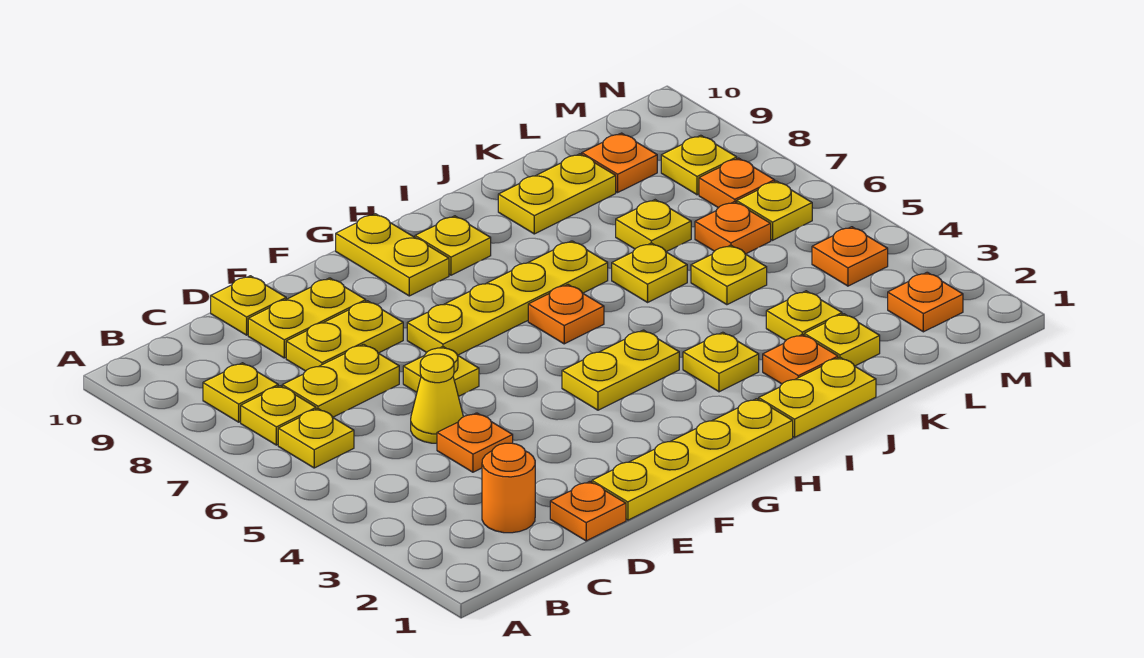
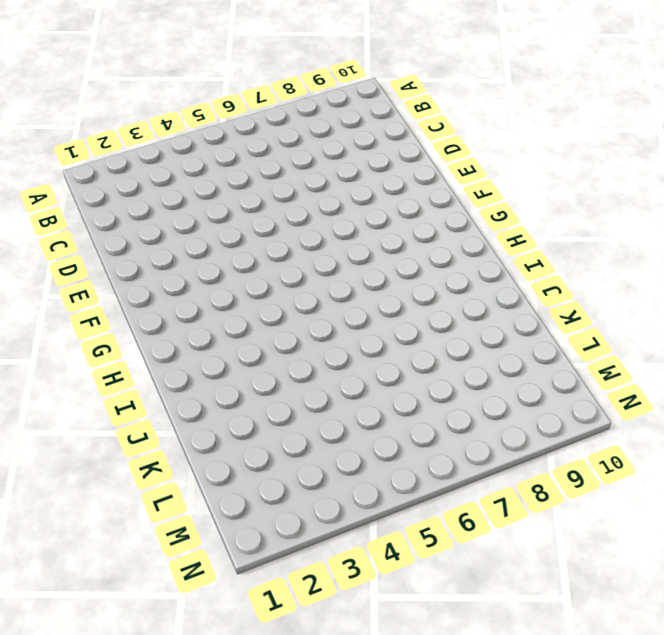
none -> yellow plate B6 level 1
none -> yellow plate B7 level 1
none -> yellow plate B8 level 1
none -> orange round brick C2 level 1

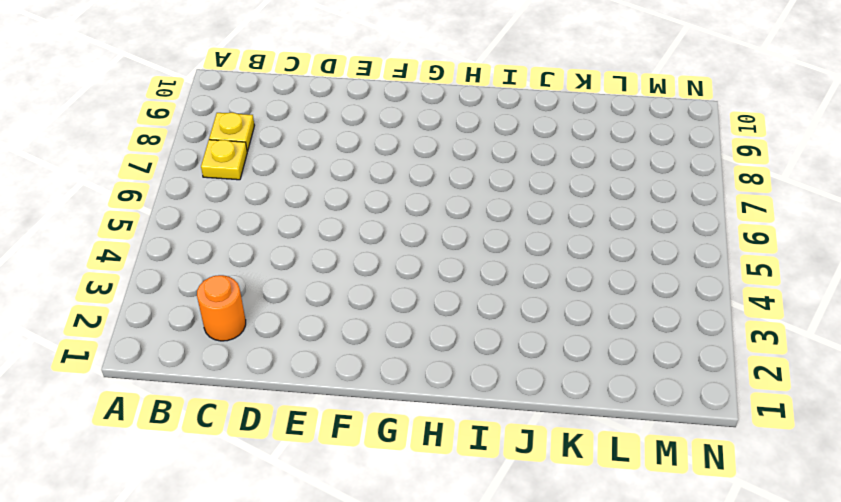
none -> yellow plate B6 level 1
none -> yellow plate C7:D7 level 1
none -> orange plate D1 level 1
none -> orange plate D4 level 1

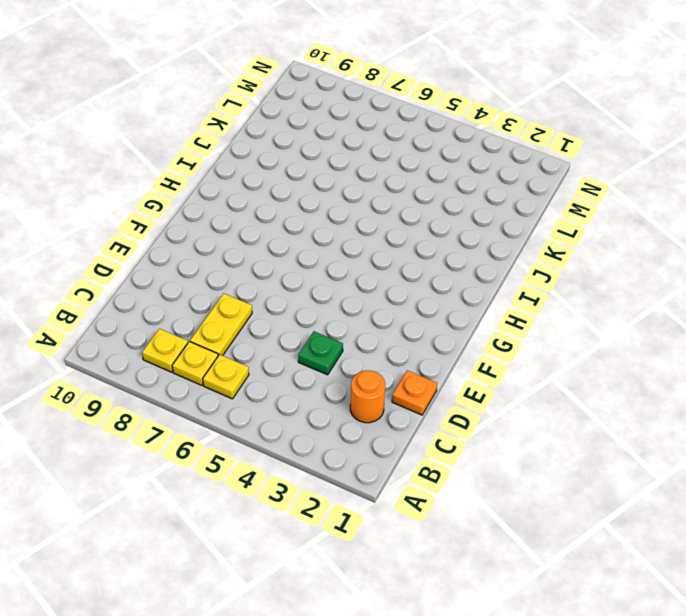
green plate D4 level 1 -> orange plate D4 level 1
none -> yellow cone D5 level 1
none -> yellow plate D8:E8 level 1
none -> yellow plate D9:E9 level 1
none -> yellow plate D10 level 1

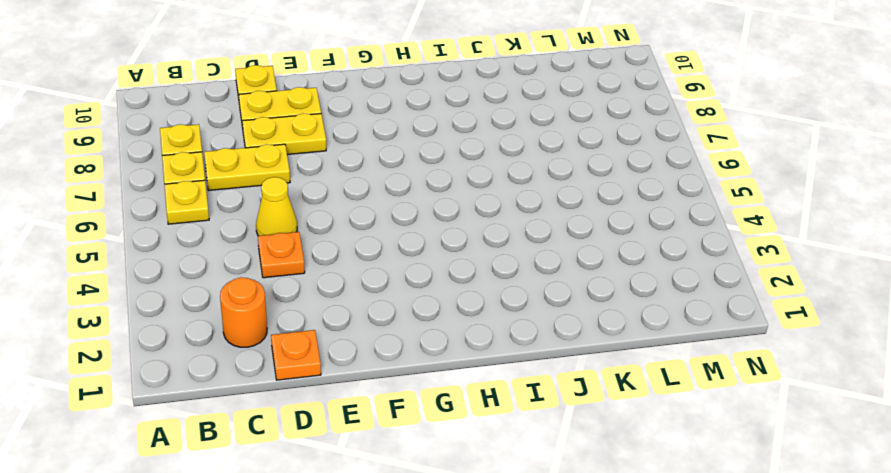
none -> yellow plate E1:H1 level 1
none -> yellow plate E6 level 1
none -> yellow plate F7:I7 level 1
none -> yellow plate G4:H4 level 1

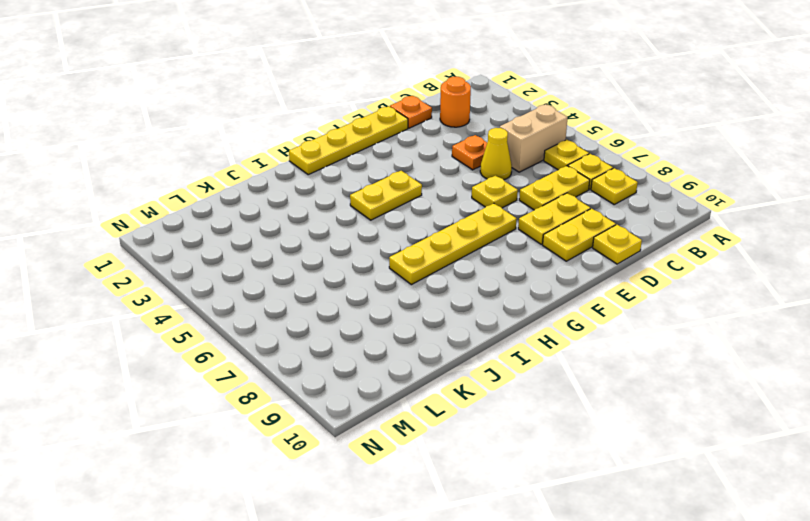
tan brick B5:C5 level 1 -> none
none -> yellow plate G9:G10 level 1
none -> orange plate H6 level 1
none -> yellow plate H9 level 1
none -> yellow plate I1:J1 level 1

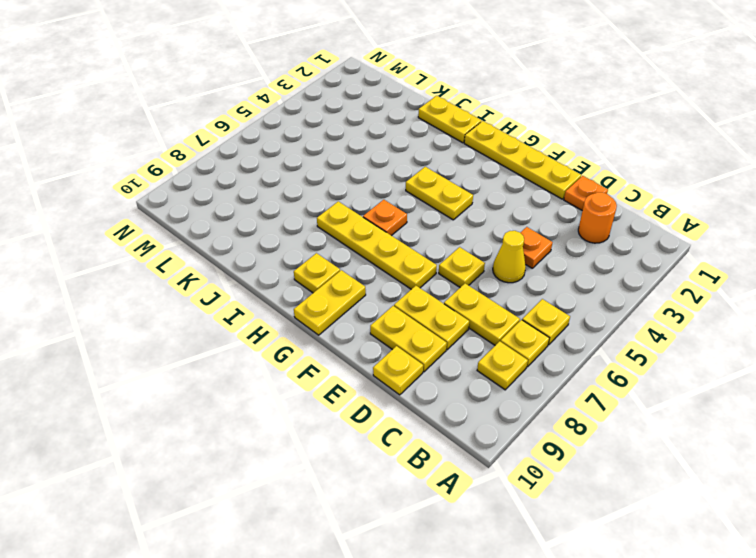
none -> yellow plate I3 level 1
none -> orange plate J2 level 1
none -> yellow plate J6 level 1
none -> yellow plate J9:K9 level 1

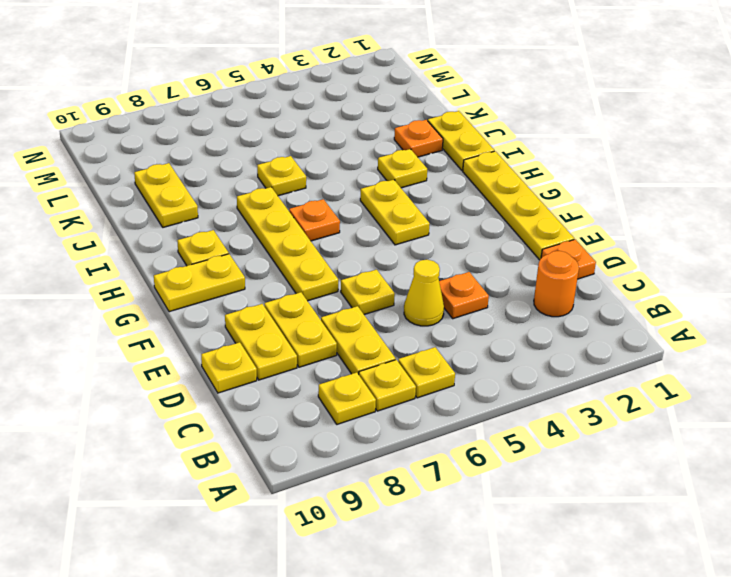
none -> yellow plate K2 level 1
none -> yellow plate K3 level 1
none -> yellow plate K5 level 1
none -> yellow plate K7 level 1

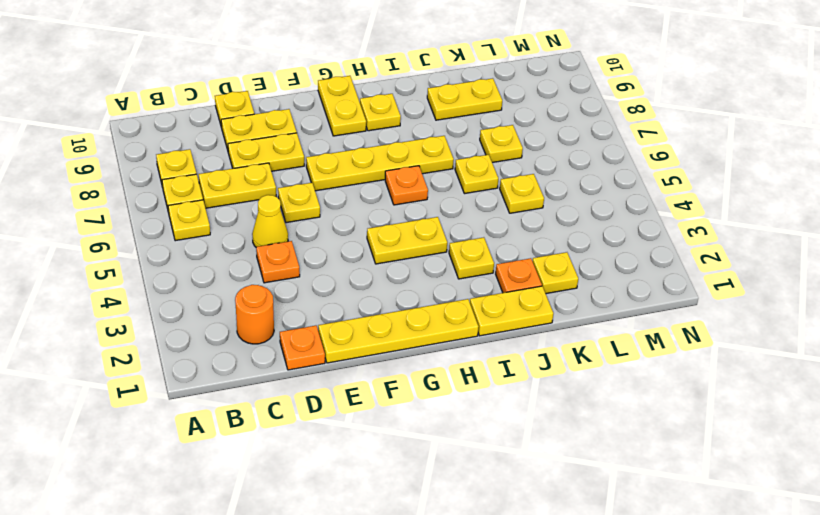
none -> yellow plate K3 level 1
none -> orange plate L6 level 1
none -> orange plate L9 level 1
none -> orange plate M2 level 1

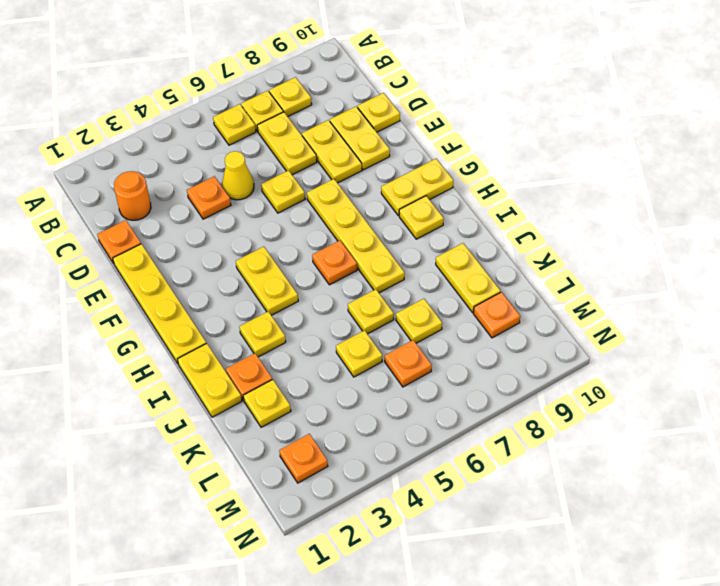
none -> yellow plate K3 level 1
none -> orange plate M4 level 1
none -> yellow plate M6 level 1
none -> orange plate M7 level 1

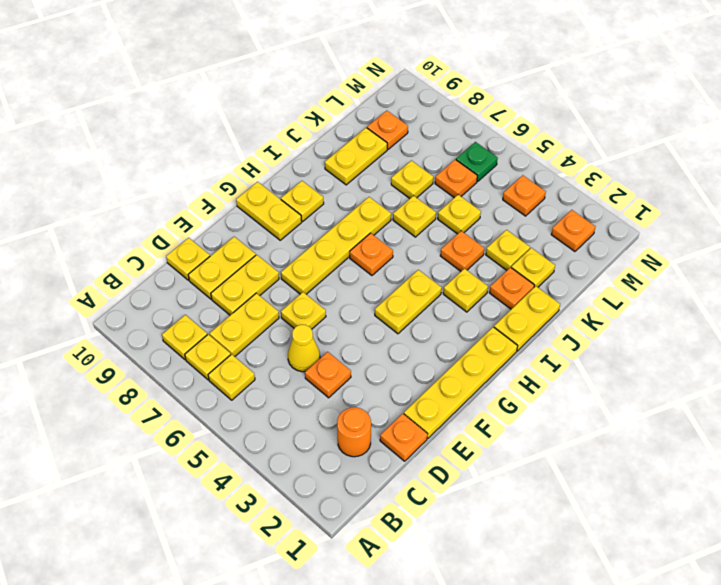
orange plate J4 level 1 -> orange plate M7 level 1
green plate M6 level 1 -> yellow plate M6 level 1
none -> yellow plate M8 level 1

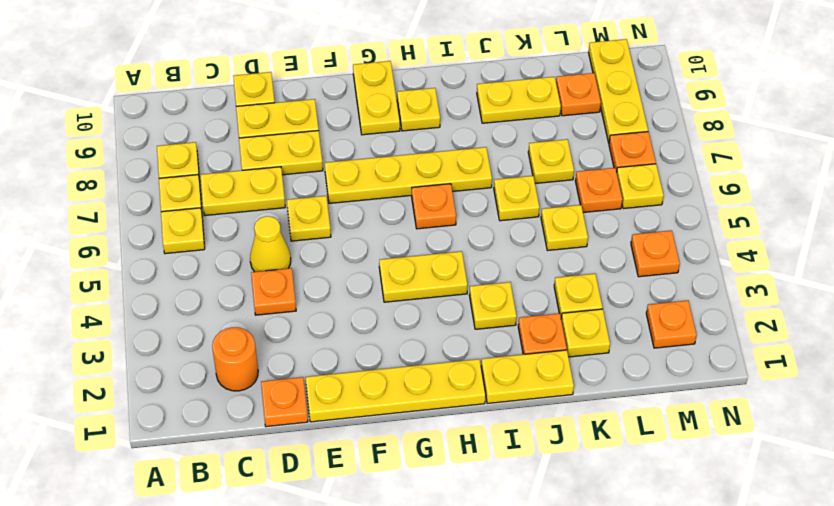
yellow plate M8:M10 level 1 -> yellow plate M8 level 1

